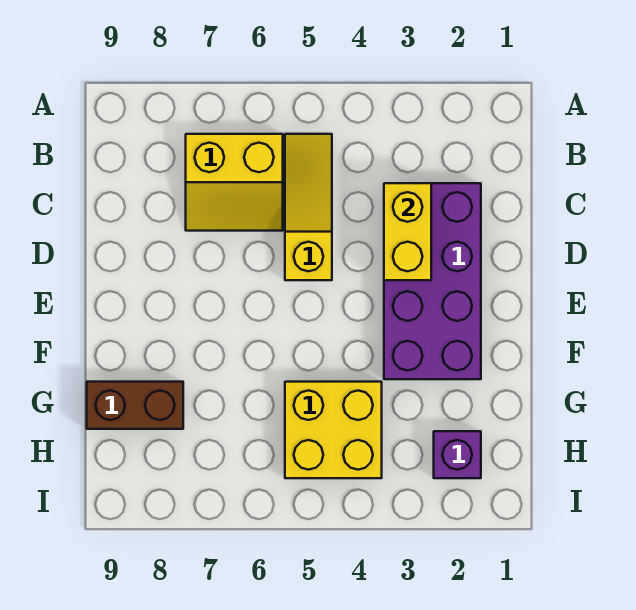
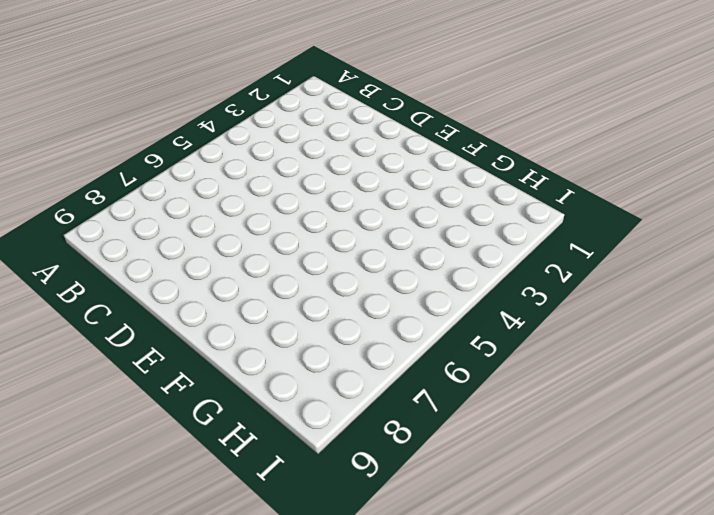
none -> yellow slope B5:D5 level 1 top D
none -> yellow slope B6:C7 level 1 top B

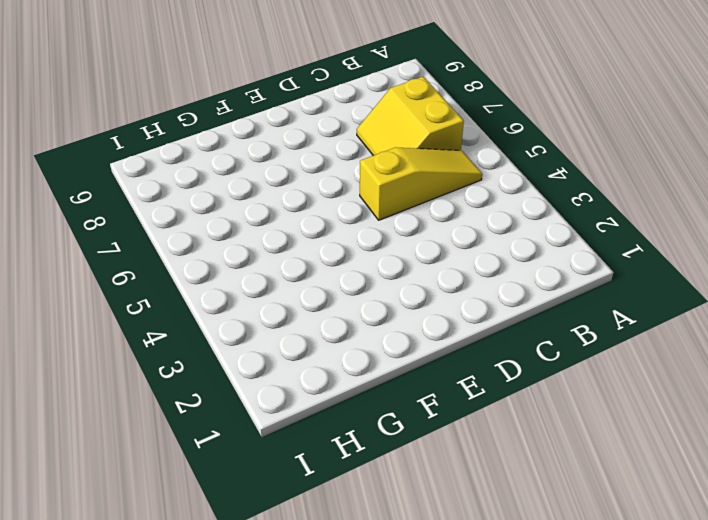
none -> purple brick C2:F3 level 1
none -> yellow brick G4:H5 level 1

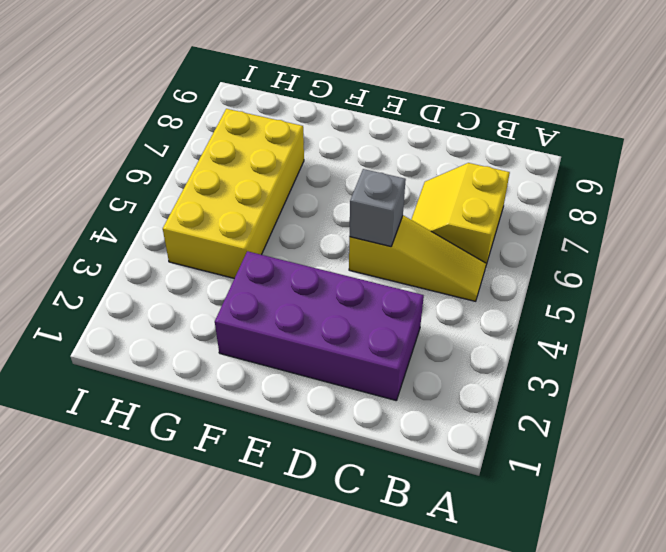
grey brick D5 level 2 -> none
yellow brick G4:H7 level 1 -> yellow brick G4:H5 level 1
none -> brown brick G8:G9 level 1
none -> purple brick H2 level 1

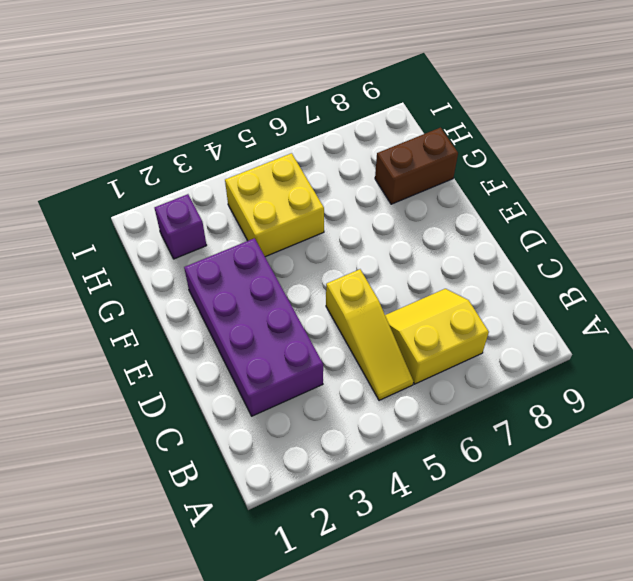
none -> yellow brick C3:D3 level 2

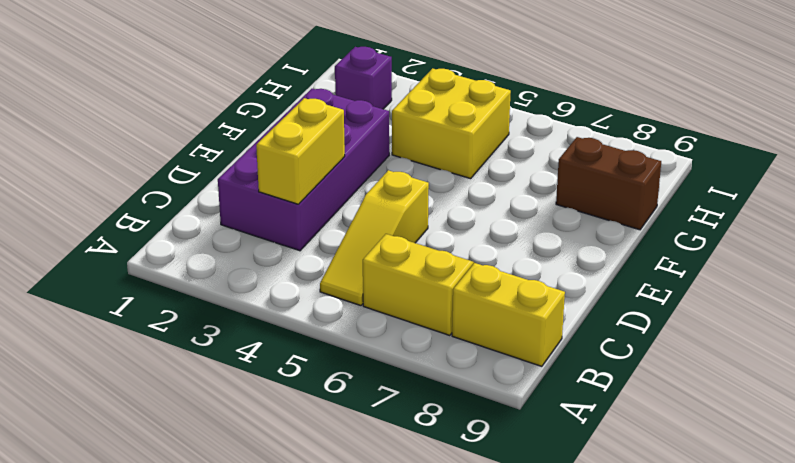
yellow brick B8:B9 level 1 -> none

